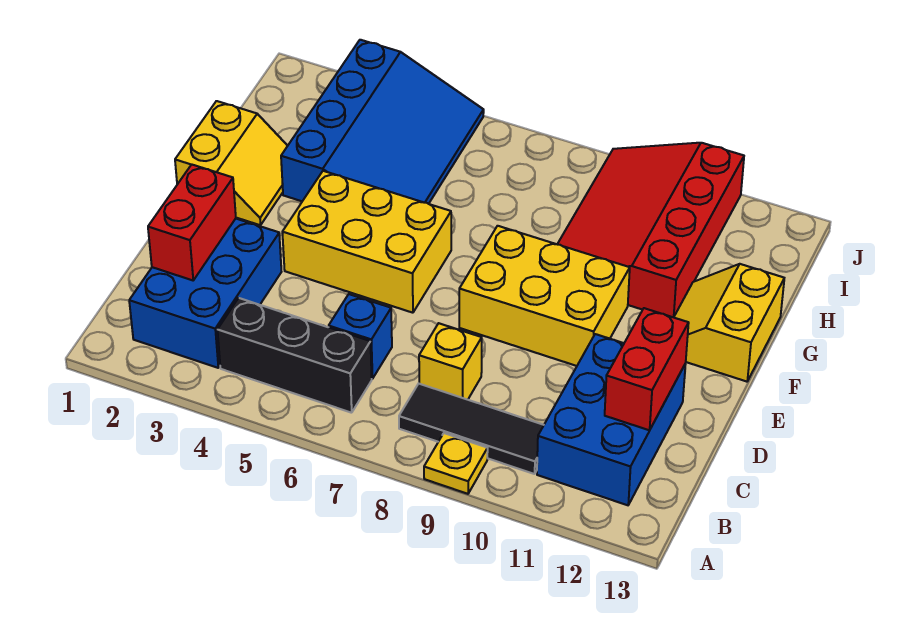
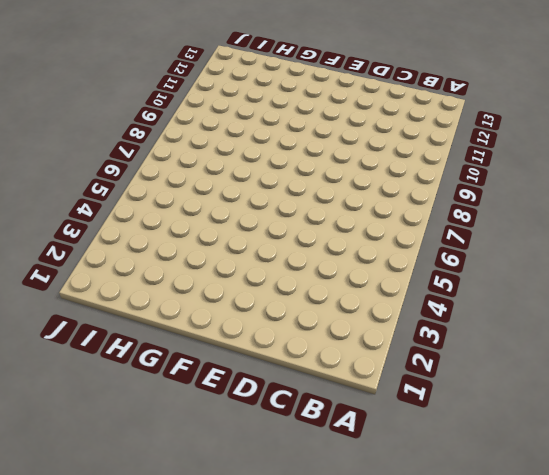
none -> yellow plate A9 level 1
none -> blue brick B2:D3 level 1
none -> black brick B4:B6 level 1

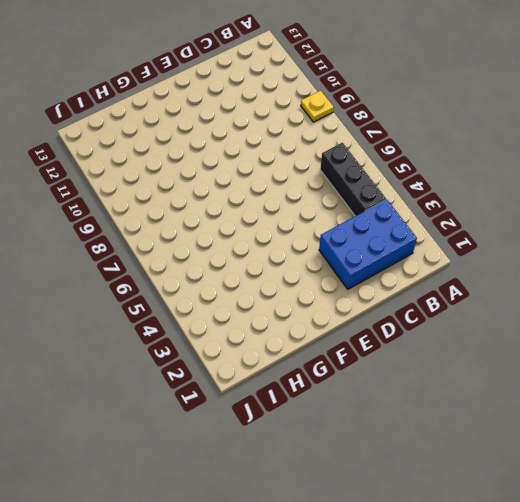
none -> black tile B8:B10 level 1
none -> blue brick B11:D12 level 1
none -> blue brick C6 level 1

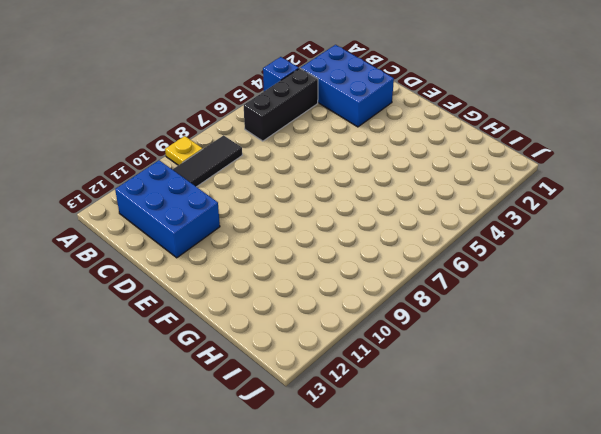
blue brick A4 level 1 -> blue brick C6 level 1
none -> yellow brick C8 level 1
none -> yellow brick E4:F6 level 1
none -> yellow brick E8:F10 level 1

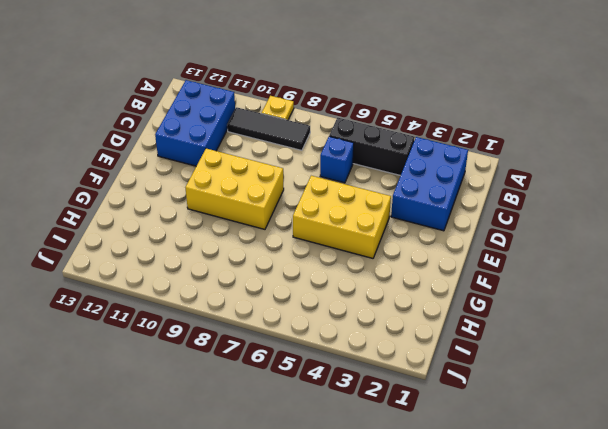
none -> yellow brick C8 level 1
none -> yellow slope F1:G2 level 1 top 1
none -> yellow slope F12:G13 level 1 top 13

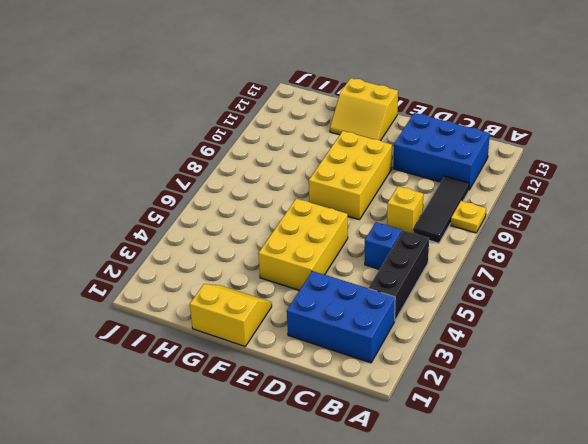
none -> blue slope G3:J5 level 1 top 3
none -> red slope G9:J11 level 1 top 11
none -> red brick C2:D2 level 2

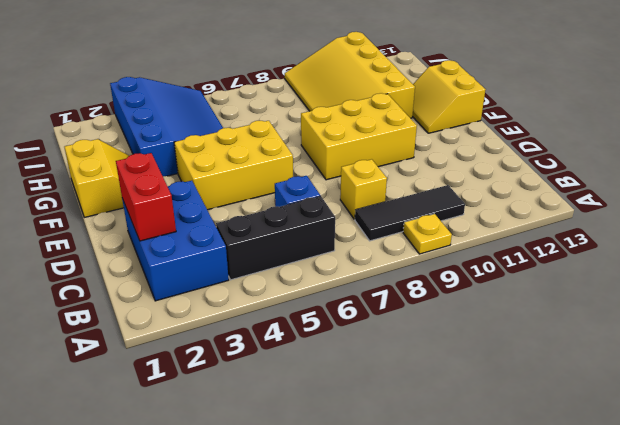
yellow slope G9:J11 level 1 top 11 -> red slope G9:J11 level 1 top 11
none -> blue brick B11:D12 level 1
none -> red brick C12:D12 level 2

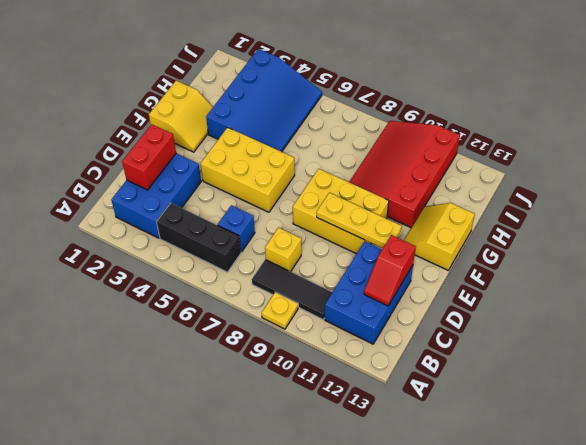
red slope C12:D12 level 2 top D -> red brick C12:D12 level 2
yellow plate E9:E11 level 2 -> none

